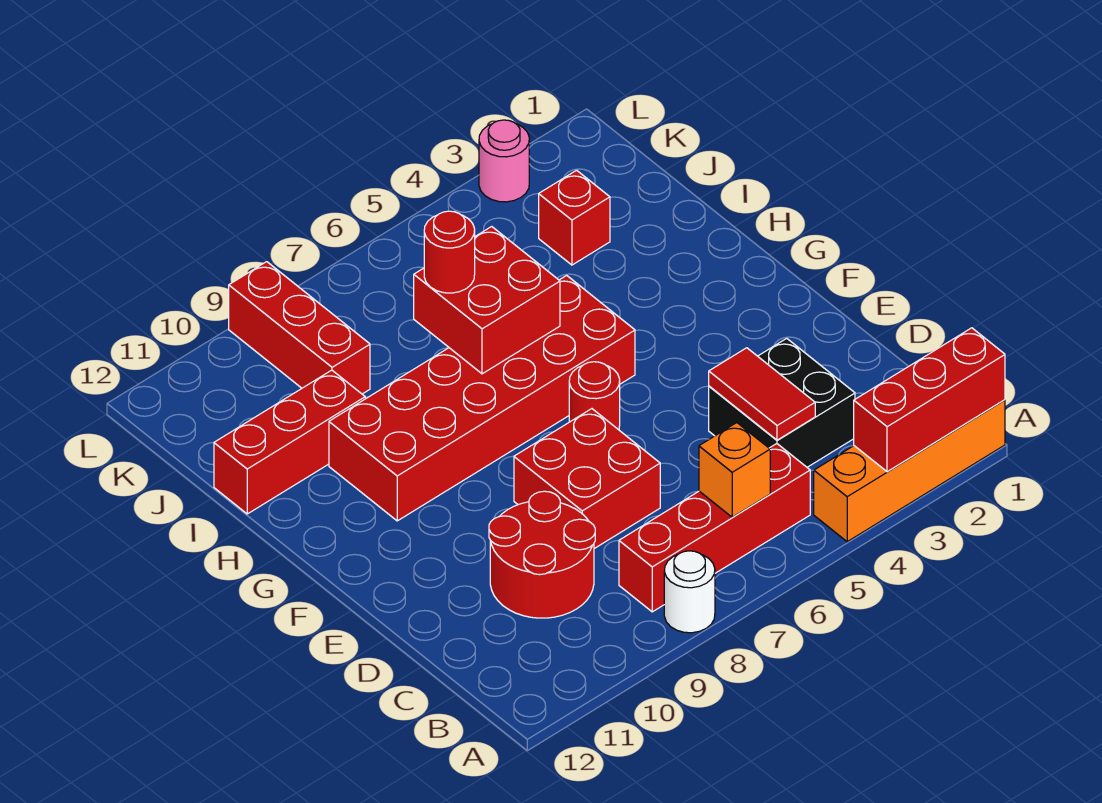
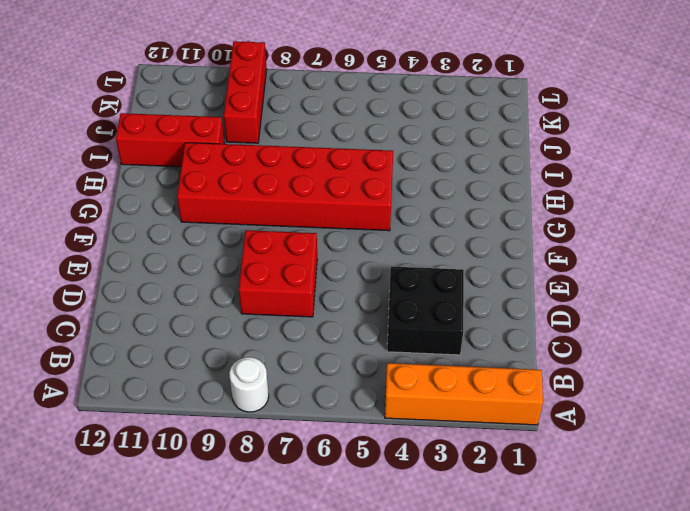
none -> red brick B5:B8 level 1
none -> red round brick C9:D10 level 1
none -> red round brick F6 level 1

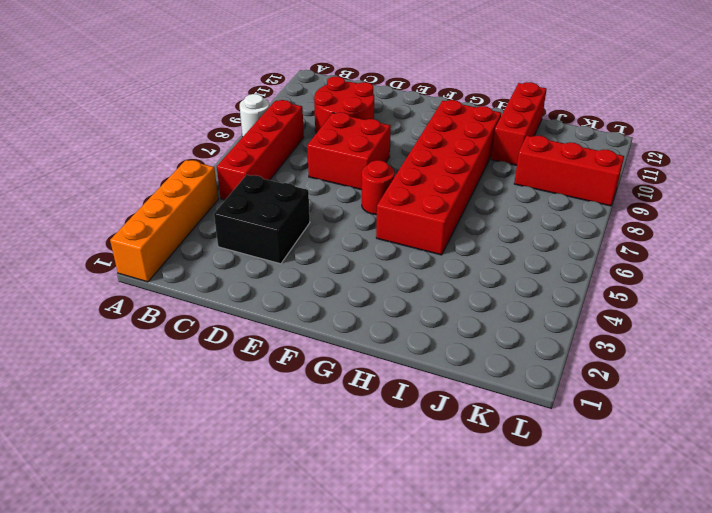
none -> red brick J3 level 1
none -> pink round brick L3 level 1
none -> red brick A1:A3 level 2

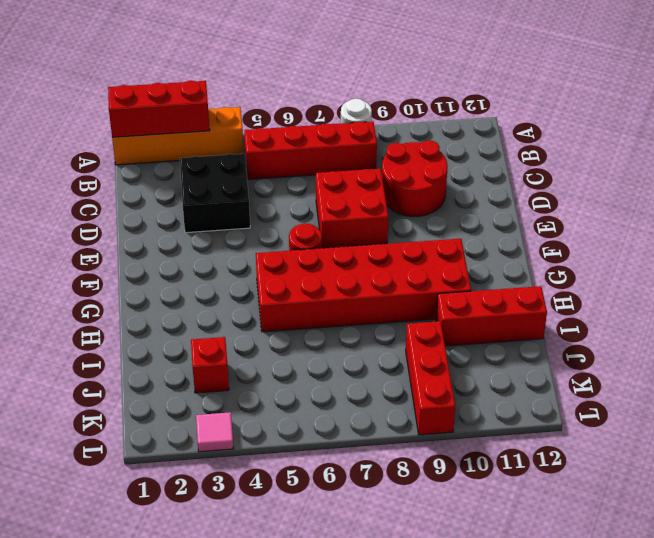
pink tile L3 level 1 -> pink round brick L3 level 1
none -> orange brick B6 level 2
none -> red tile C4:D4 level 2
none -> red brick H6:I7 level 2

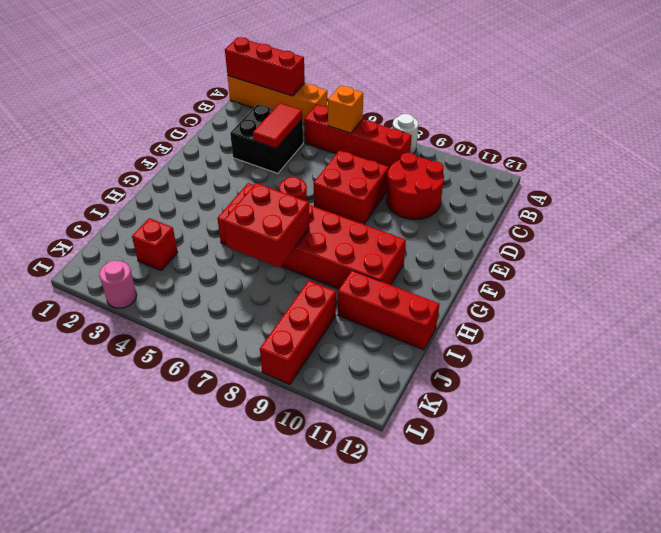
none -> red round brick I7 level 3

